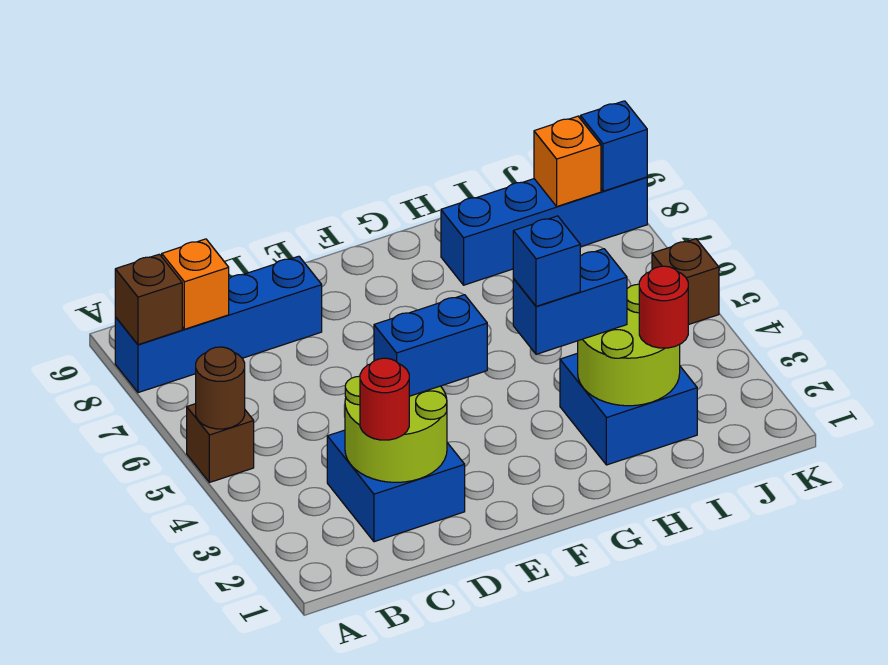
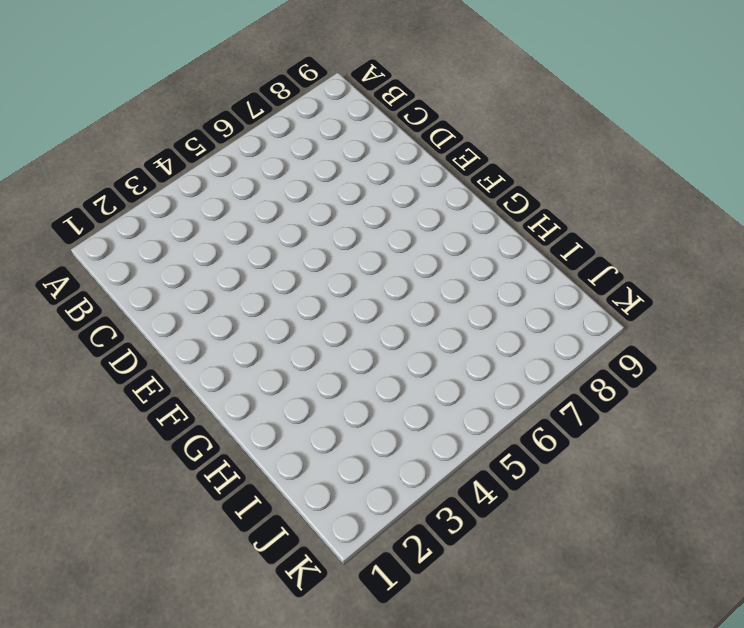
none -> brown brick A5 level 1
none -> blue brick A8:D8 level 1
none -> blue brick C2:D3 level 1

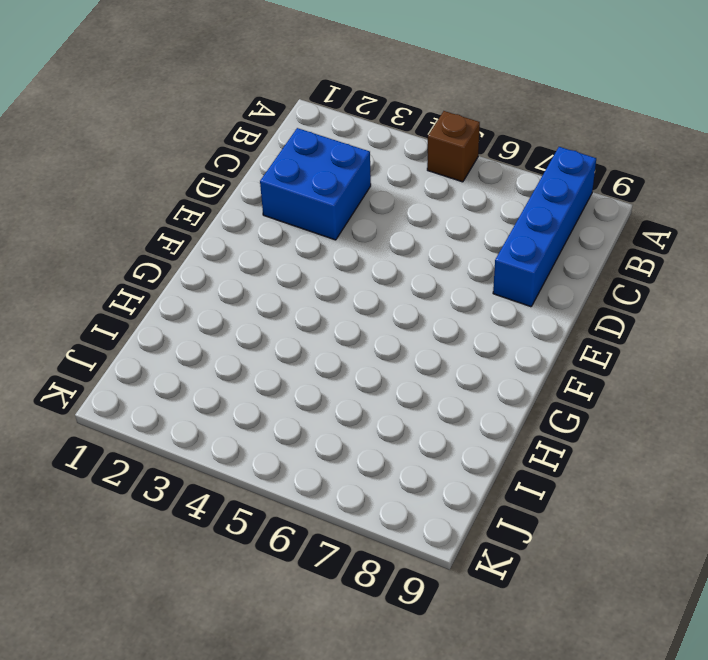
none -> blue brick H2:I3 level 1
none -> blue brick H8:K8 level 1
none -> brown brick K5 level 1

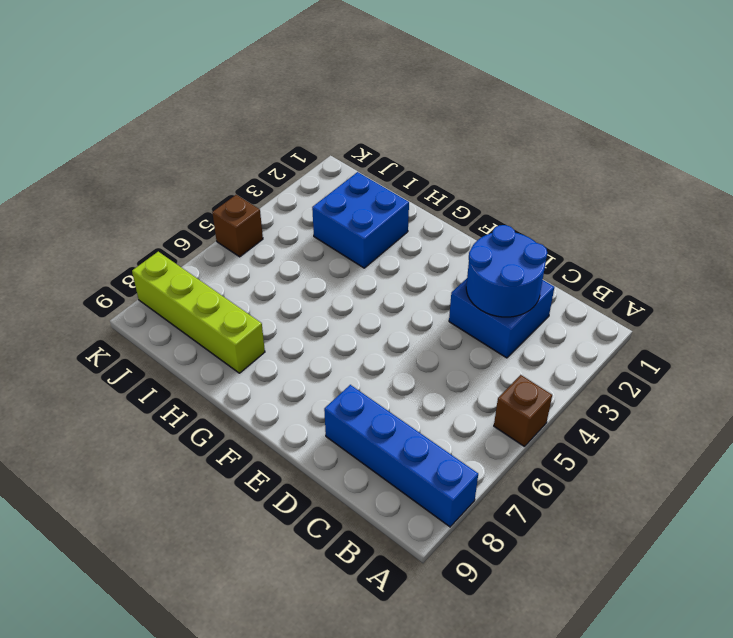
blue round brick C2:D3 level 2 -> lime round brick C2:D3 level 2
lime brick H8:K8 level 1 -> blue brick H8:K8 level 1
none -> brown round brick A5 level 2
none -> brown brick A8 level 2
none -> orange brick B8 level 2

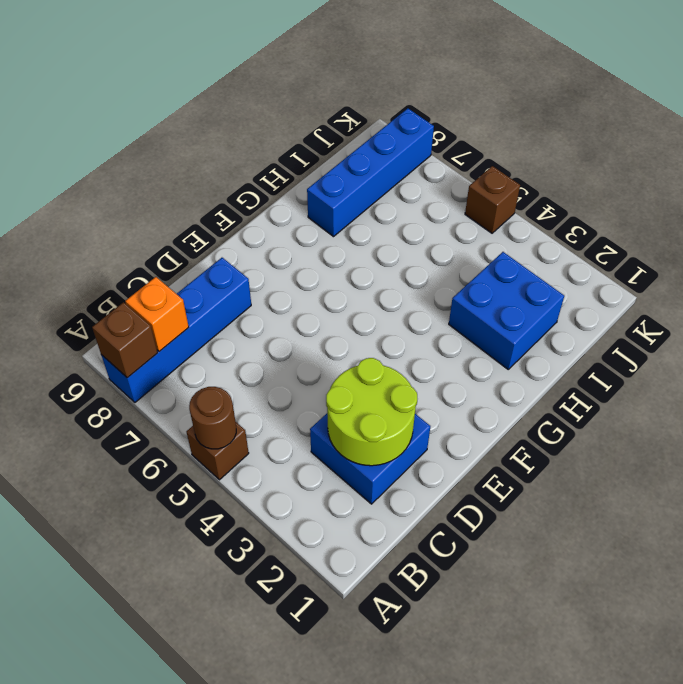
none -> lime round brick H2:I3 level 2
none -> orange brick J8 level 2
none -> blue brick K8 level 2

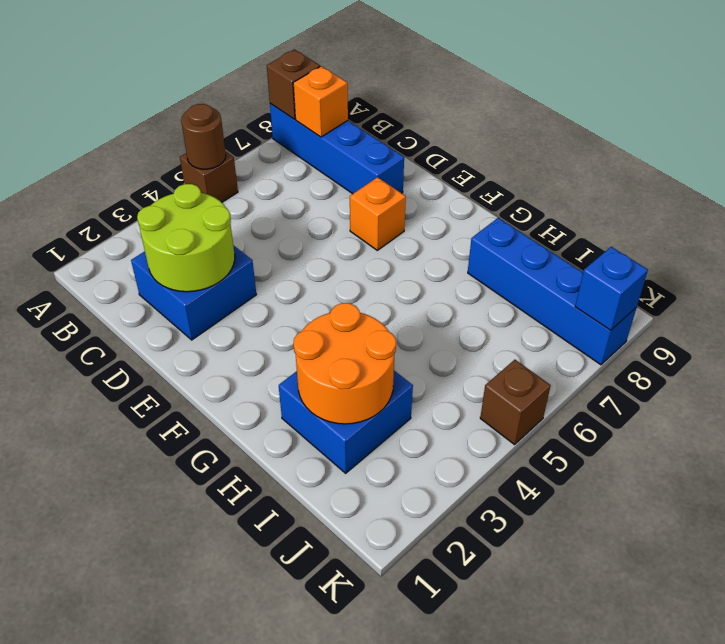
orange brick E7 level 1 -> orange brick J8 level 2
orange round brick H2:I3 level 2 -> lime round brick H2:I3 level 2
none -> red round brick C2 level 3
none -> blue brick D3:E3 level 3
none -> blue brick G3:H3 level 3

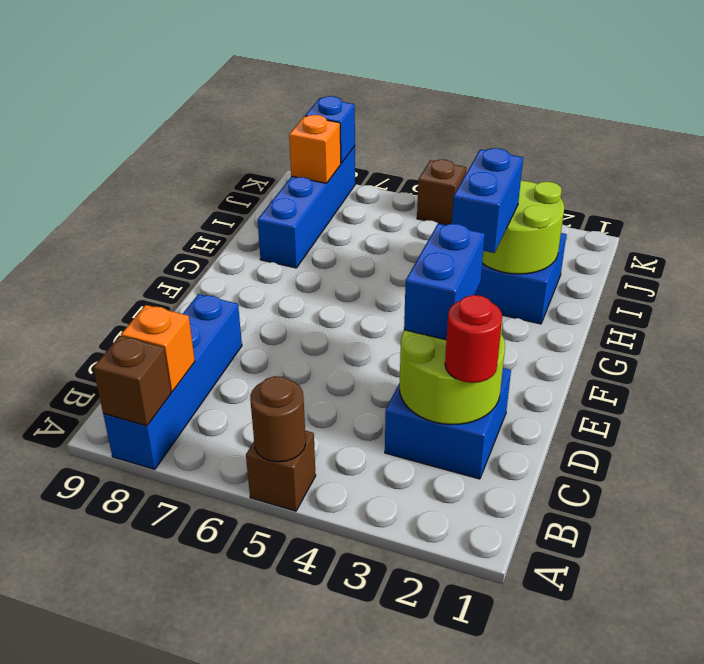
none -> red round brick I2 level 3
none -> blue brick G3 level 4

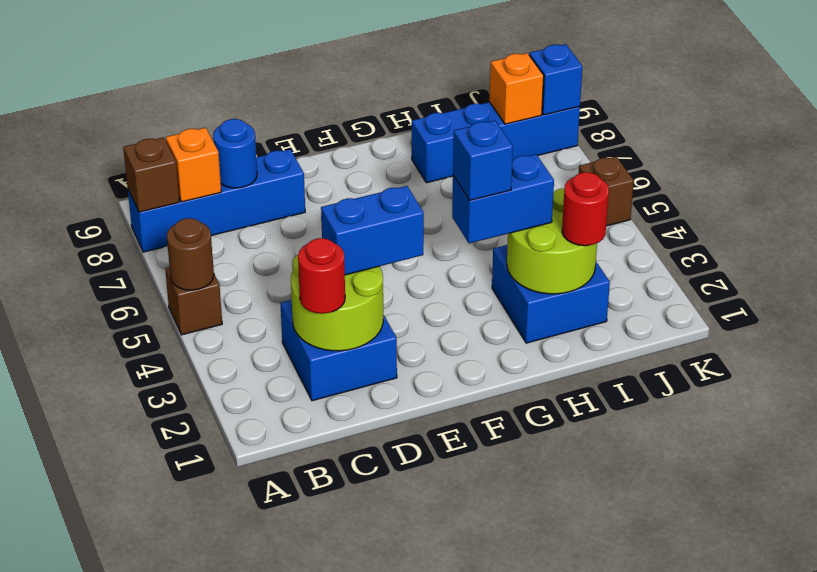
blue round brick C8 level 2 -> none

